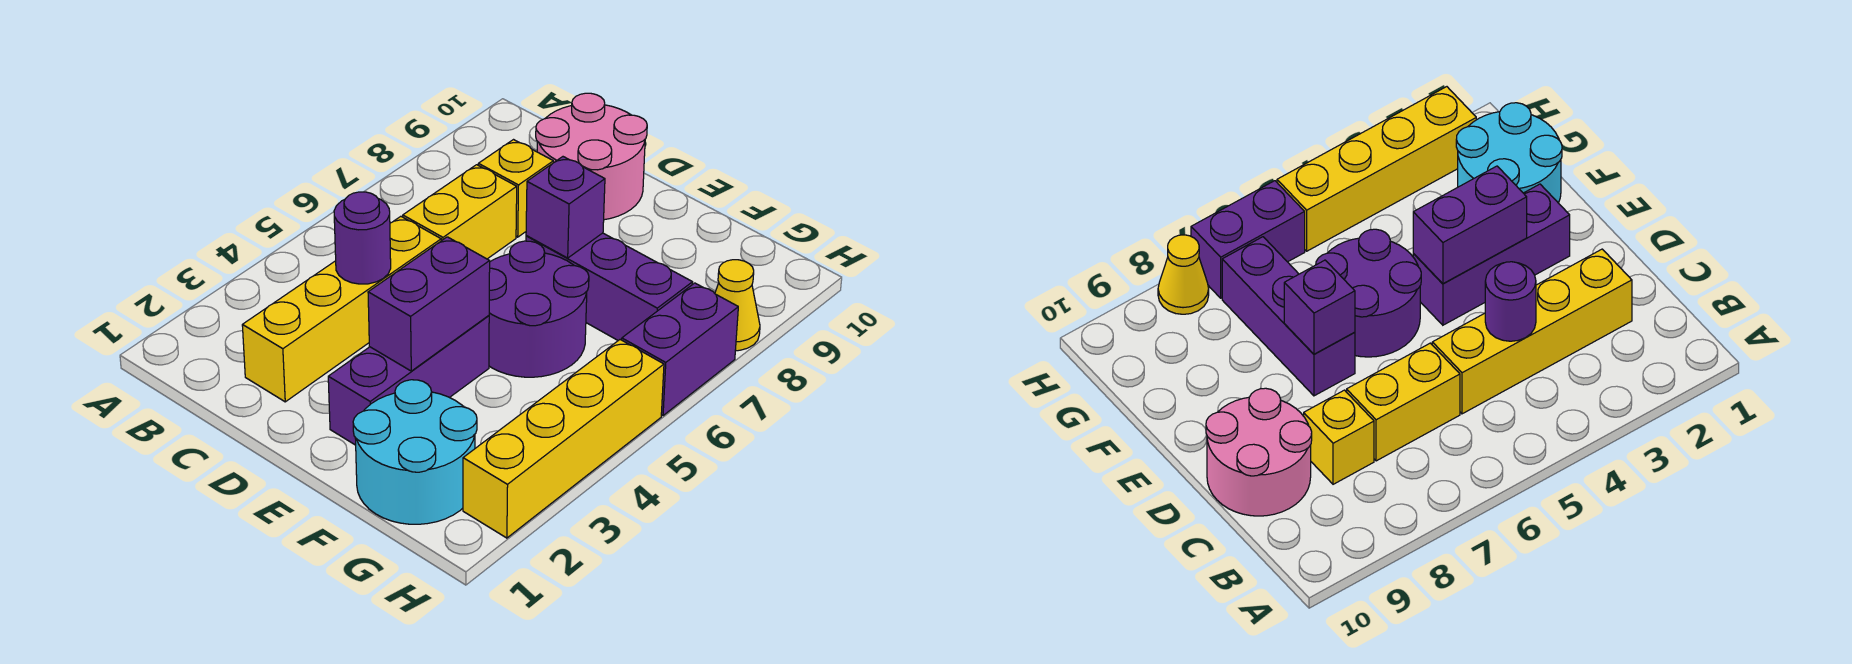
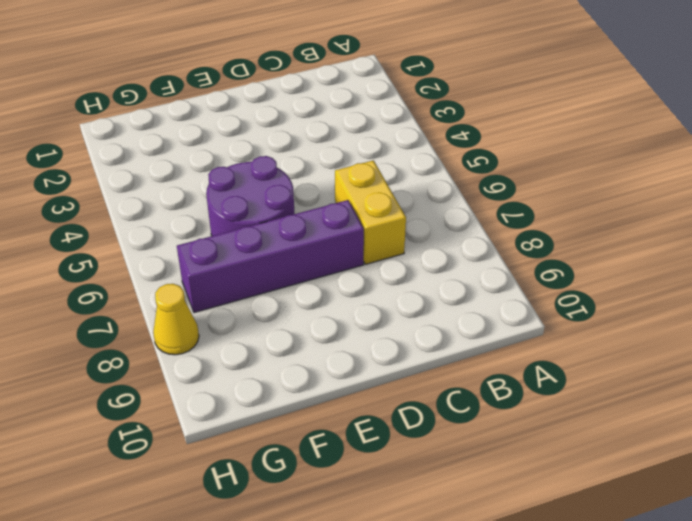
purple brick D7:G7 level 1 -> purple brick E7:G7 level 1
none -> yellow brick C2:C5 level 1
none -> yellow brick C8 level 1
none -> pink round brick C9:D10 level 1

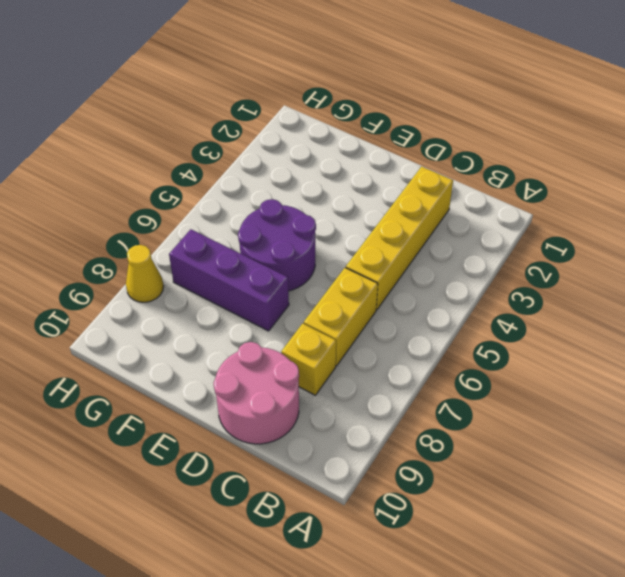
none -> purple brick E2:E4 level 1
none -> cyan round brick F1:G2 level 1
none -> yellow brick H2:H5 level 1

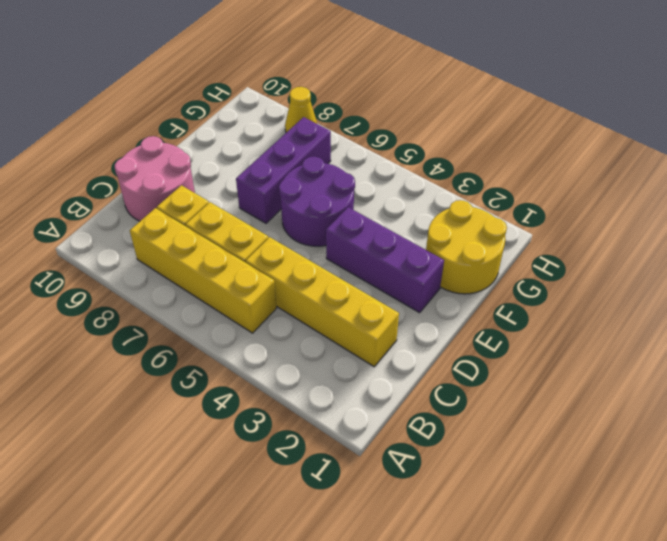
yellow brick B5:B8 level 1 -> yellow brick H2:H5 level 1
yellow round brick F1:G2 level 1 -> cyan round brick F1:G2 level 1
none -> purple brick H6:H7 level 1
none -> purple round brick C4 level 2
none -> purple brick E3:E4 level 2

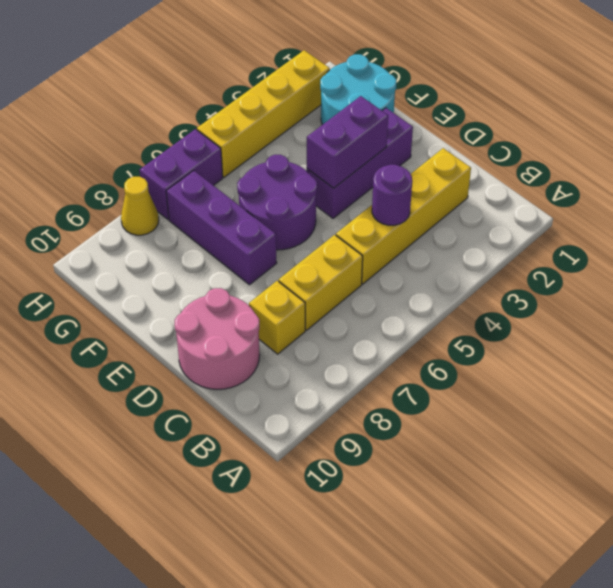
none -> purple brick E7 level 2

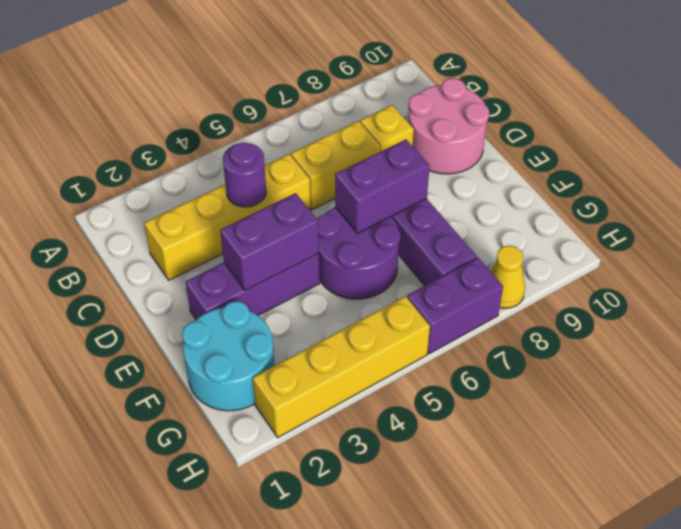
purple brick E6:E7 level 2 -> purple brick E7 level 2

